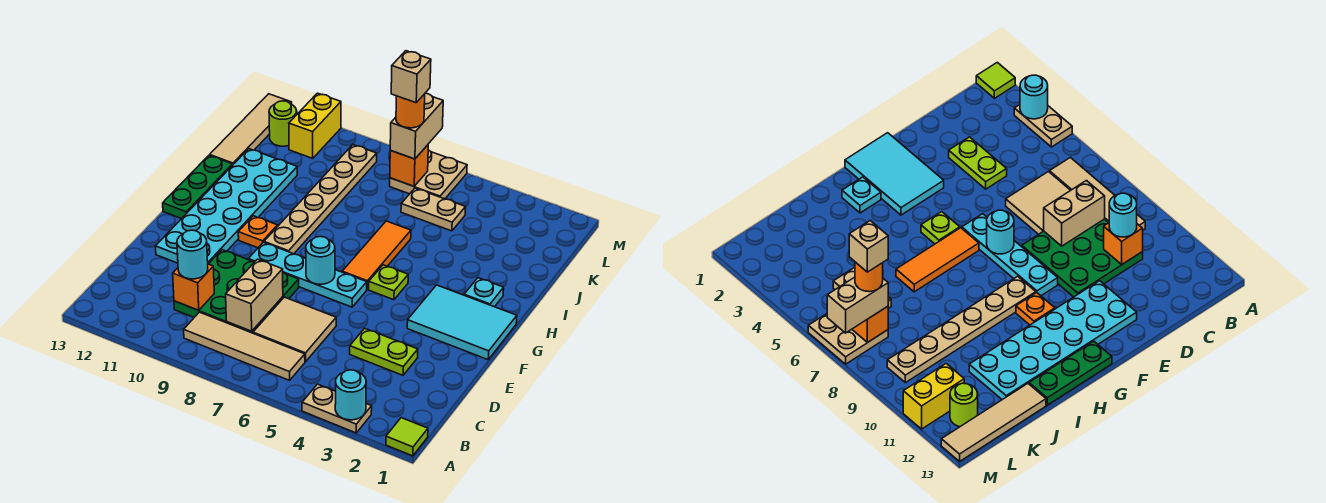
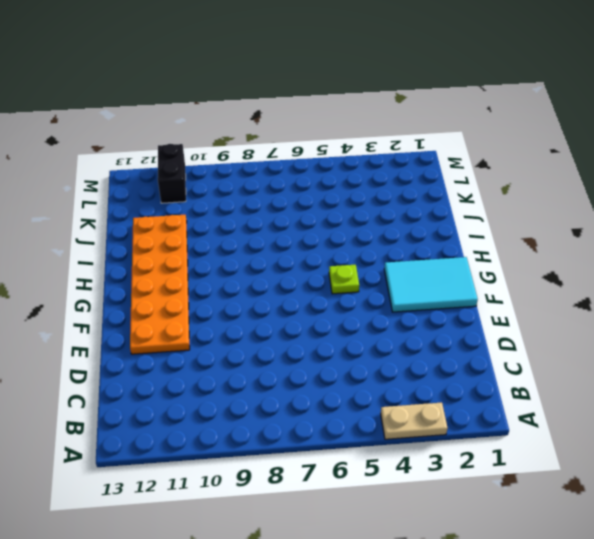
orange plate E11:J12 level 1 -> cyan plate E11:J12 level 1
black brick L11:M11 level 1 -> yellow brick L11:M11 level 1
none -> lime tile A1 level 1
none -> tan tile B6:B9 level 1
none -> tan tile C6:D7 level 1

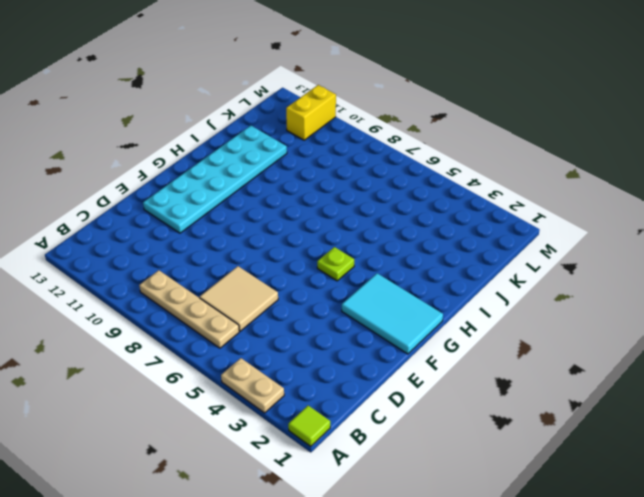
tan plate B6:B9 level 1 -> tan tile B6:B9 level 1
none -> green plate C8:E10 level 1
none -> lime plate D3:D4 level 1
none -> cyan plate F6:F9 level 1

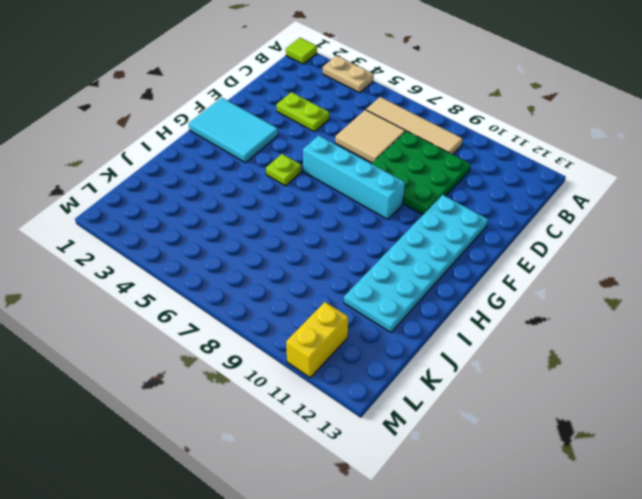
cyan brick F6:F9 level 1 -> cyan plate F6:F9 level 1
none -> orange tile G6:I6 level 1
none -> tan plate G9:L9 level 1
none -> orange plate G10 level 1

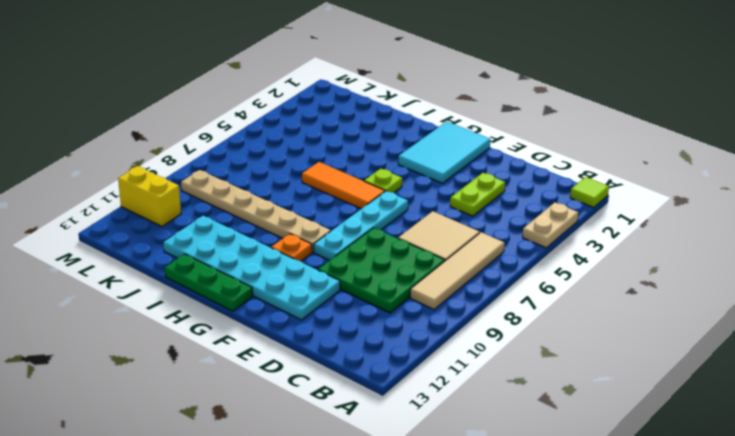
none -> cyan plate H2 level 1
none -> tan tile J13:M13 level 1
none -> tan plate K5:K6 level 1

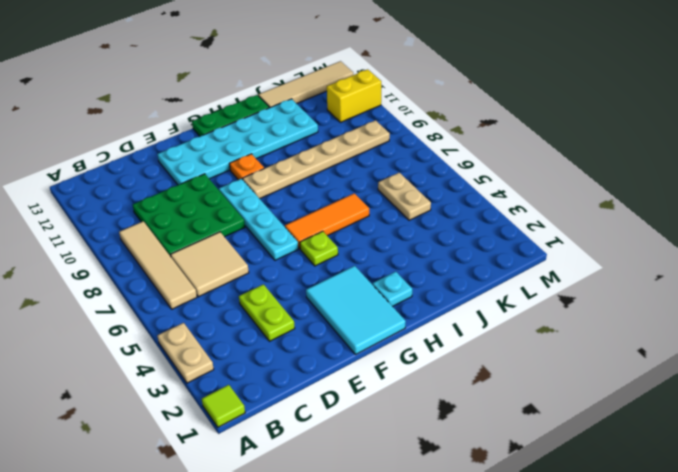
none -> tan plate L6:M7 level 1
none -> lime round brick L12 level 1
none -> cyan round brick A3 level 2

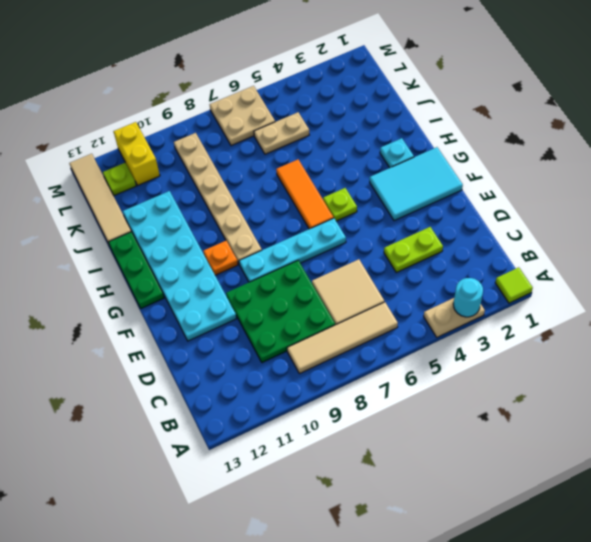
lime plate L12 level 1 -> lime round brick L12 level 1
none -> tan brick C8:D8 level 2
none -> orange brick C10 level 2
none -> cyan round brick F7 level 2

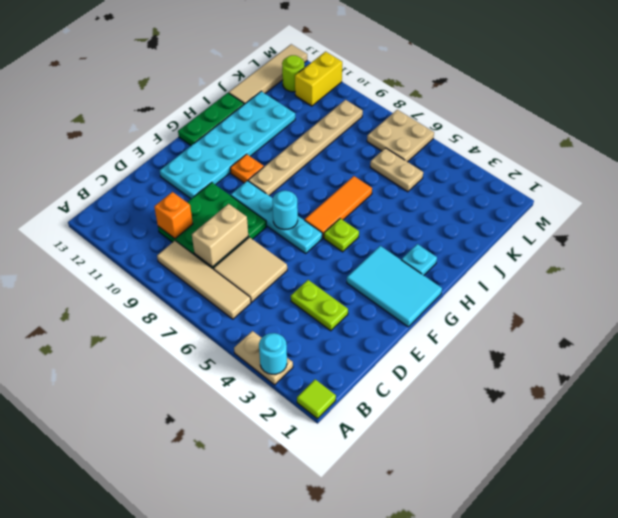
none -> orange brick L7 level 2
none -> cyan round brick C10 level 3
none -> tan brick L7:M7 level 3

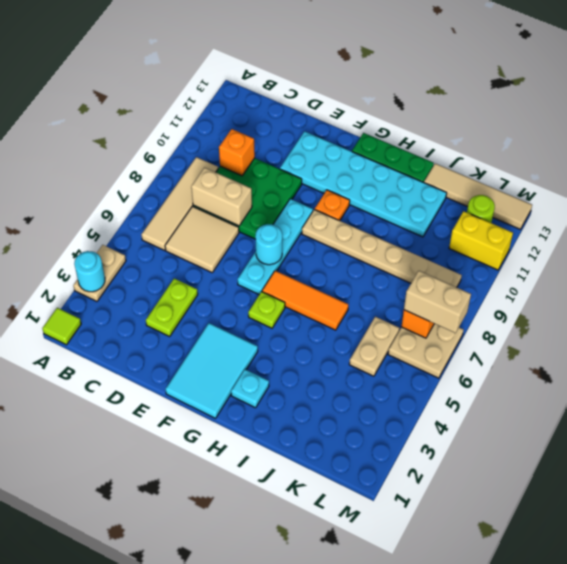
none -> cyan round brick C10 level 3
none -> orange round brick L7 level 4
none -> tan brick L7 level 5

